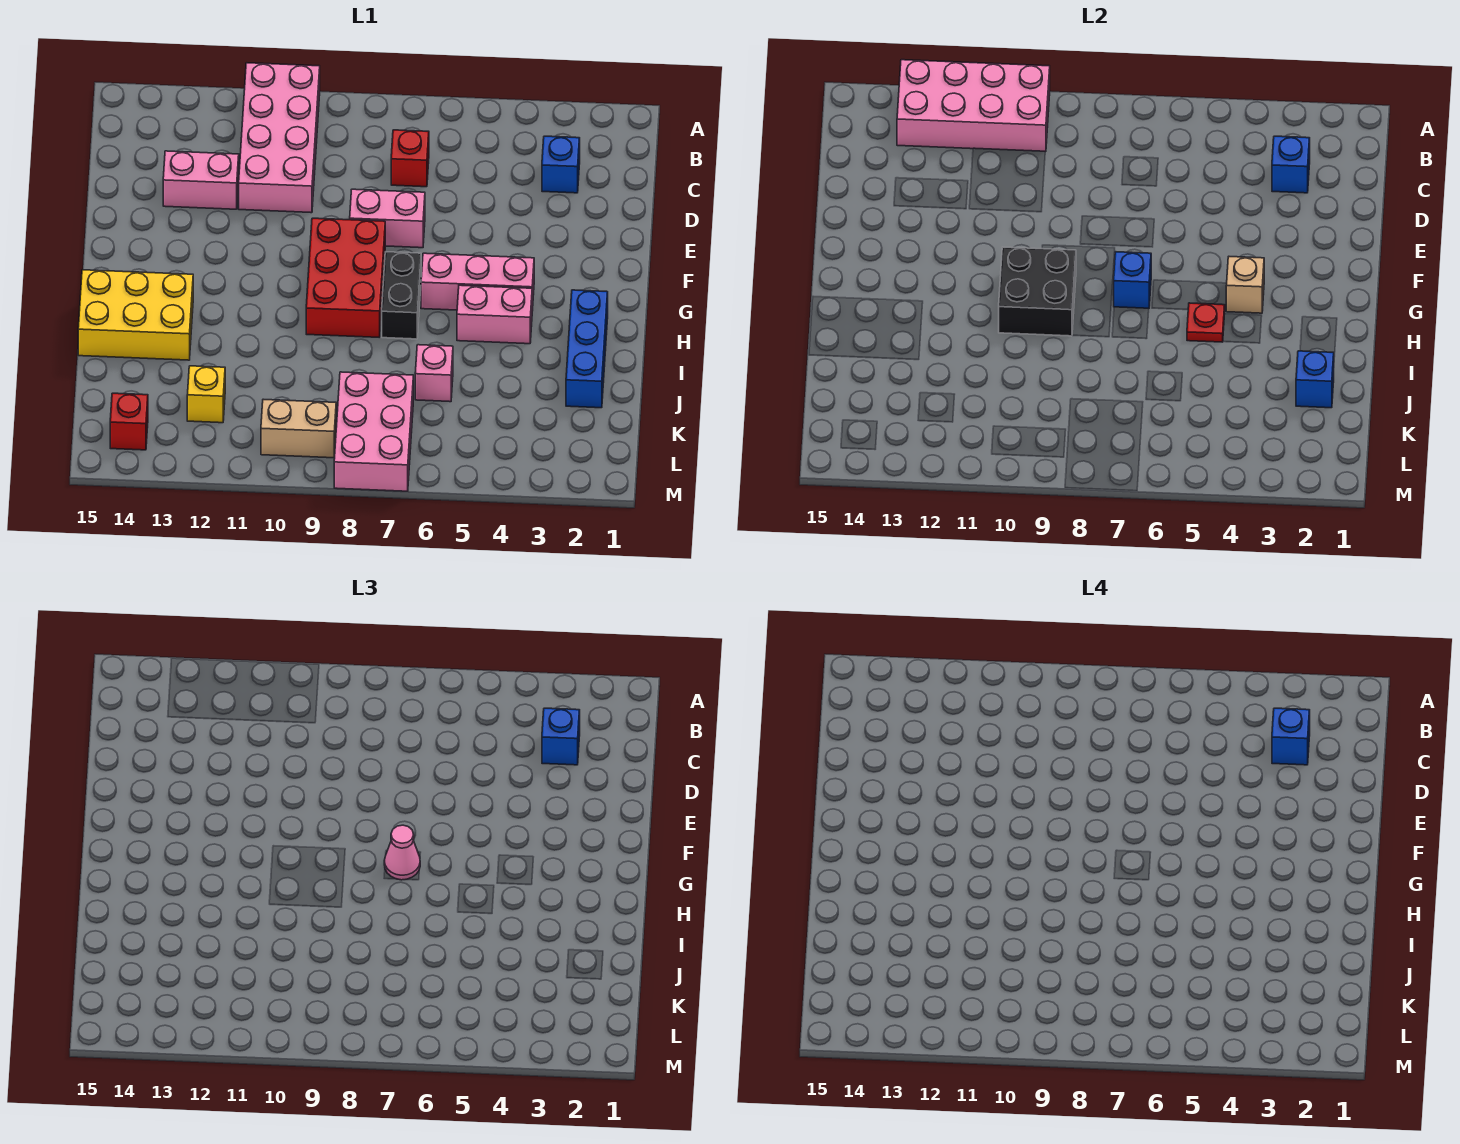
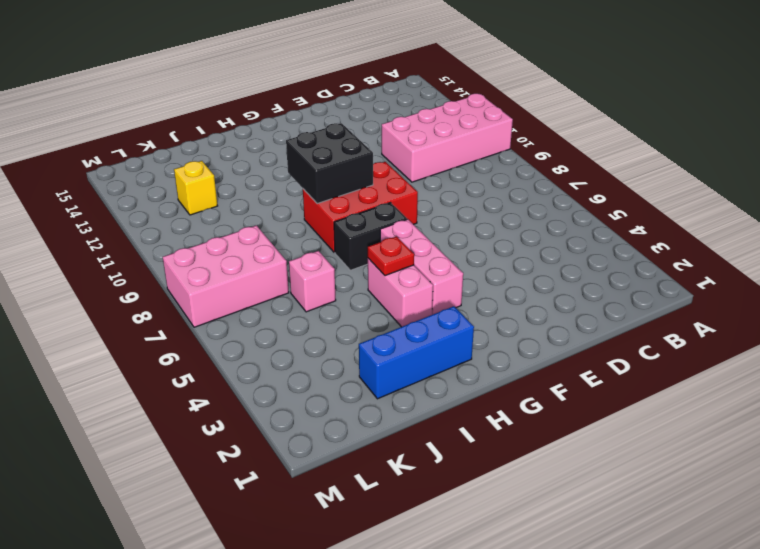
none -> blue brick C3 level 1
none -> red brick C7 level 1
none -> pink brick D12:D13 level 1

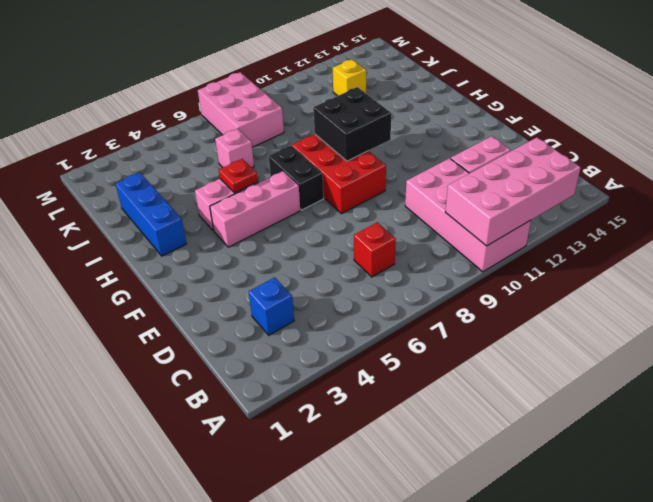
none -> pink brick E7:E8 level 1
none -> yellow brick H13:I15 level 1
none -> tan brick L9:L10 level 1

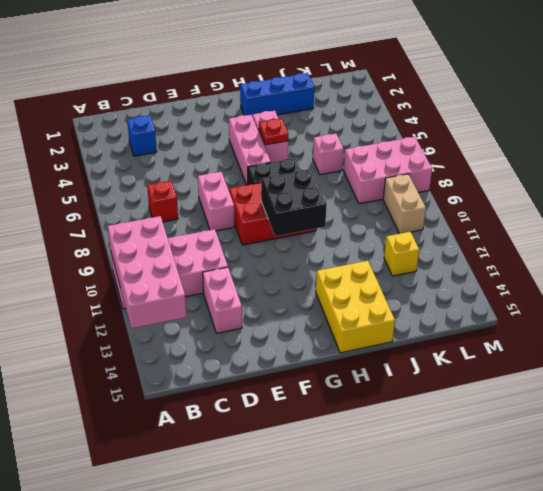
none -> red brick L14 level 1
none -> blue brick C3 level 2
none -> tan brick G4 level 2

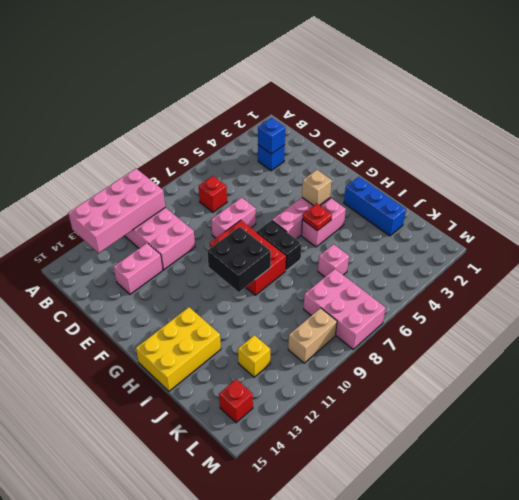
none -> blue brick G7 level 2
none -> blue brick J2 level 2
none -> blue brick C3 level 3

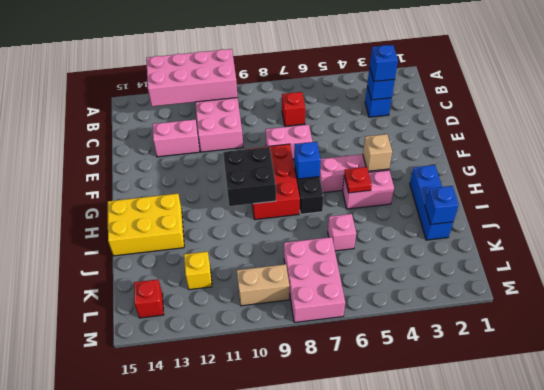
none -> pink cone G7 level 3
none -> blue brick C3 level 4

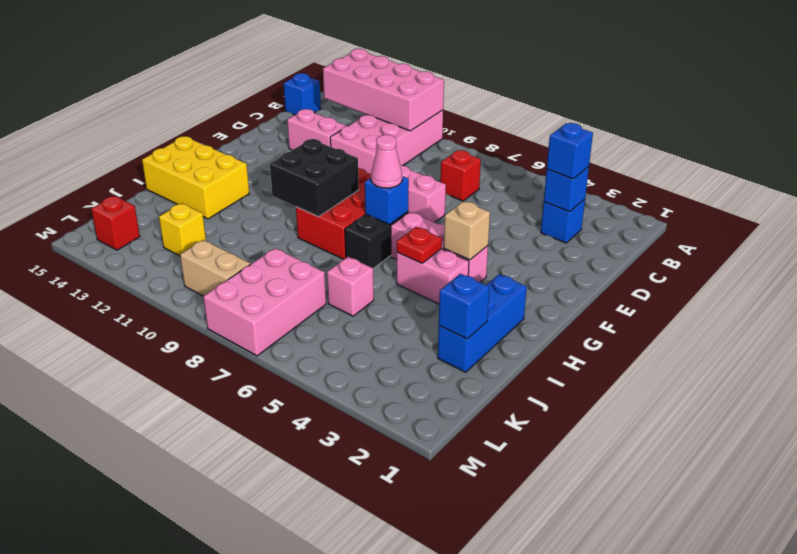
blue brick B15 level 1 -> blue brick C3 level 4

